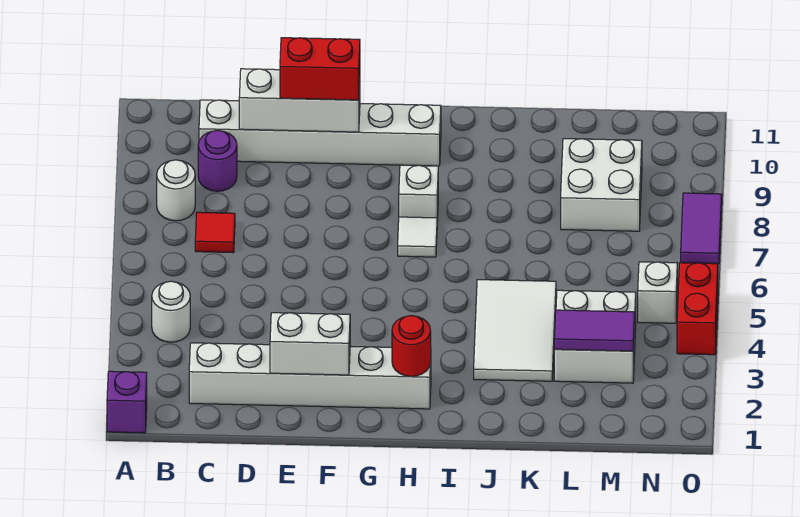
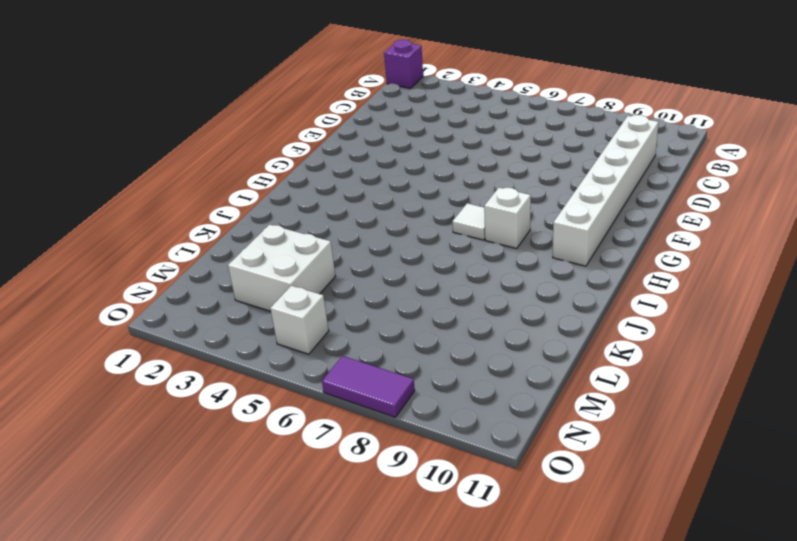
none -> white round brick B4 level 1
none -> white round brick B8 level 1
none -> white brick C2:H2 level 1

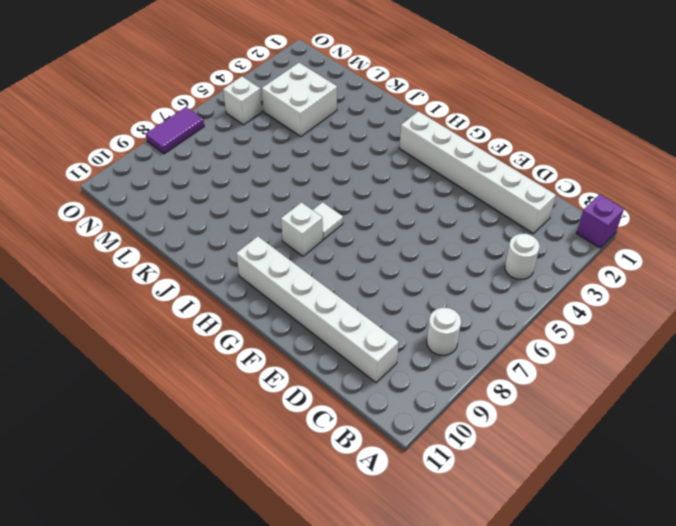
none -> red tile C7 level 1
none -> purple round brick C9 level 1
none -> white tile J3:K5 level 1

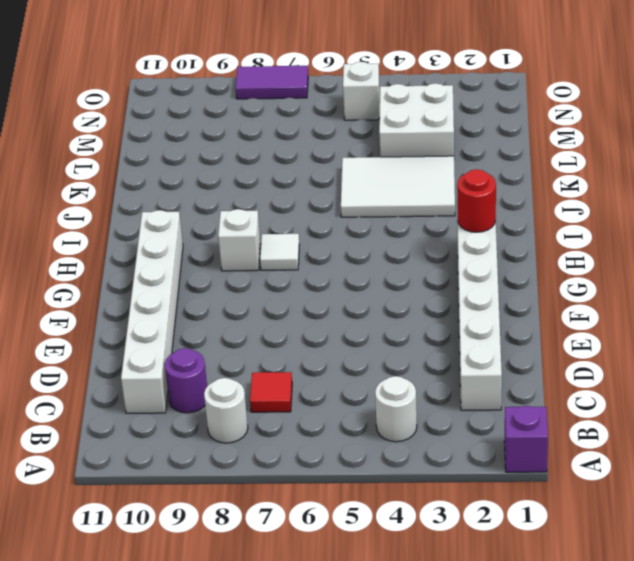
none -> white brick L8:M9 level 1
none -> red brick O4:O5 level 1
none -> white brick D10:F10 level 2

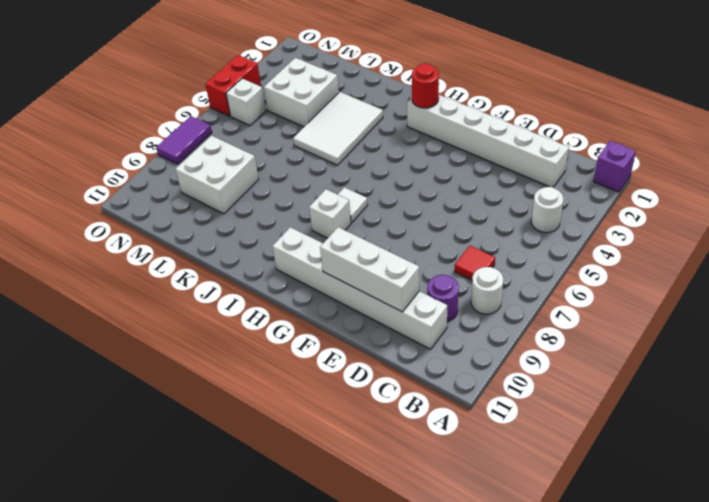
none -> white brick E2:F2 level 2
none -> purple tile L3:M3 level 2
none -> red brick E10:F10 level 3

